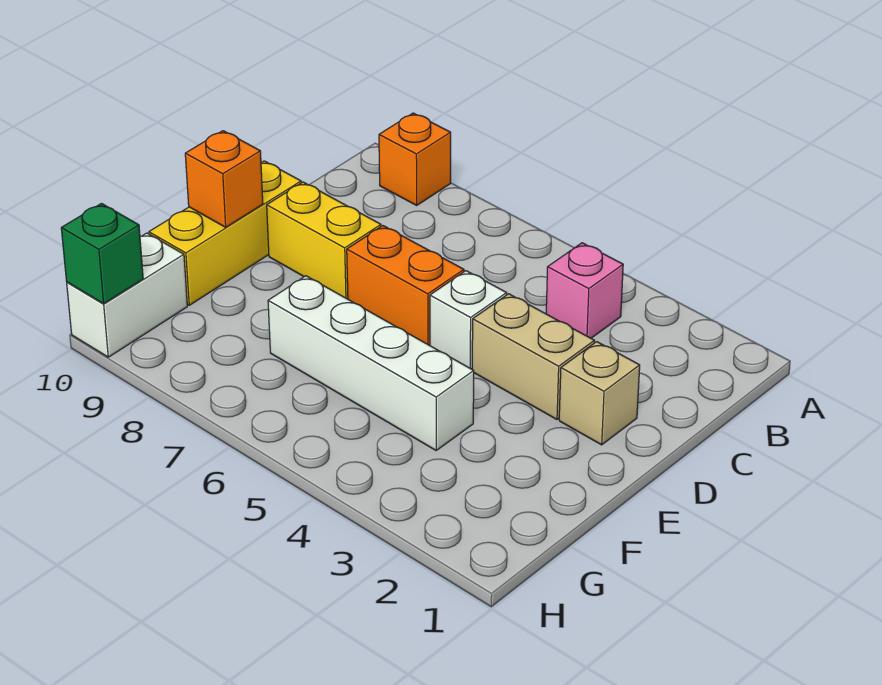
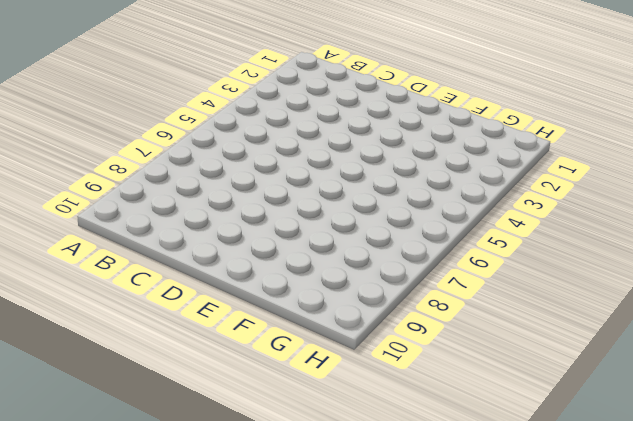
none -> orange brick A9 level 1
none -> pink brick B4 level 1
none -> tan brick D2 level 1

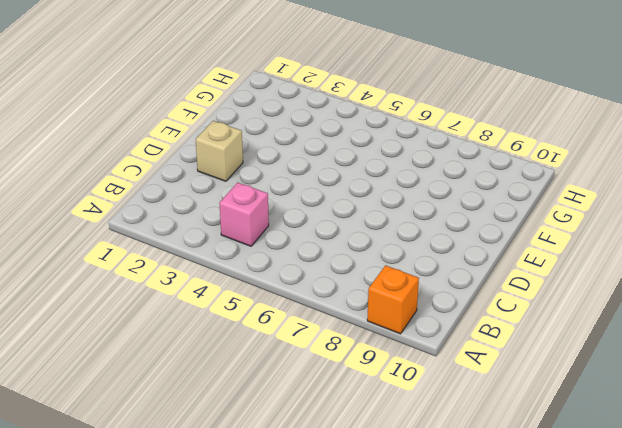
none -> tan brick D3:D4 level 1
none -> white brick D5 level 1
none -> orange brick D6:D7 level 1

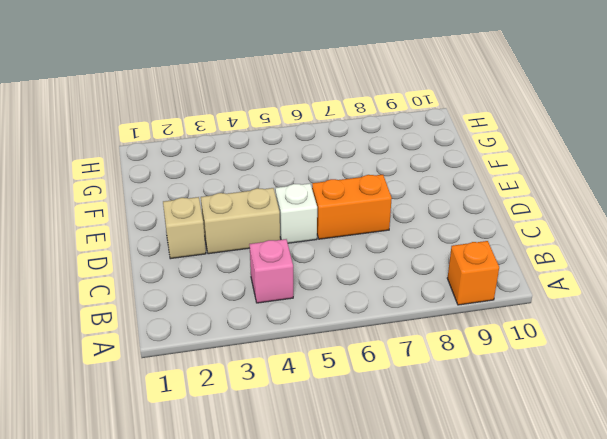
none -> yellow brick D8:D9 level 1
none -> yellow brick D10:F10 level 1
none -> white brick F4:F7 level 1

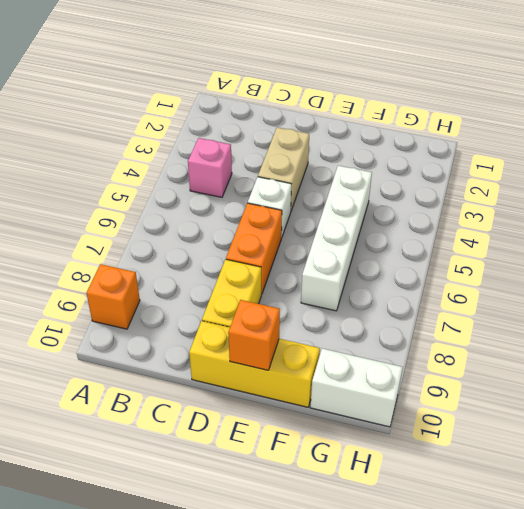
none -> tan brick D2 level 1
none -> green brick H10 level 2

